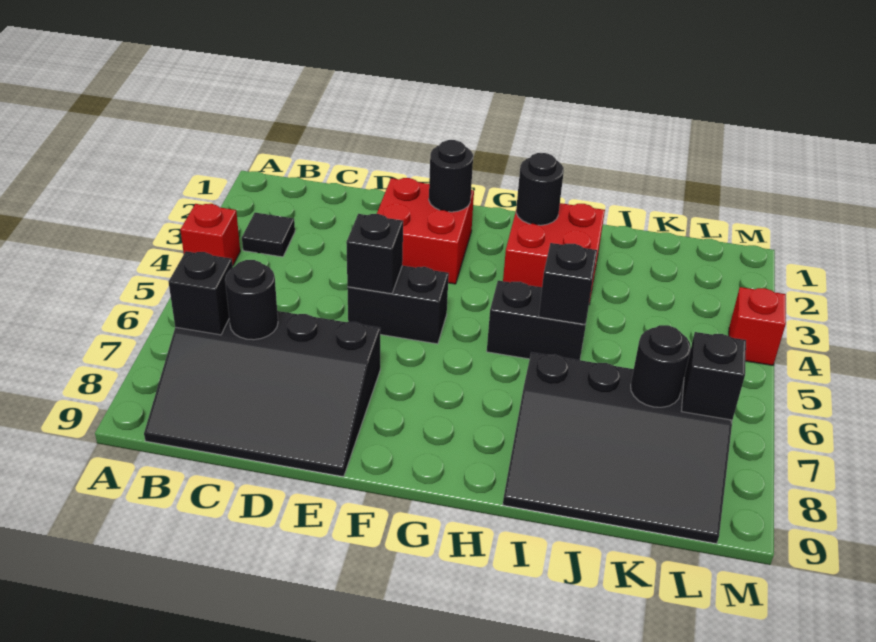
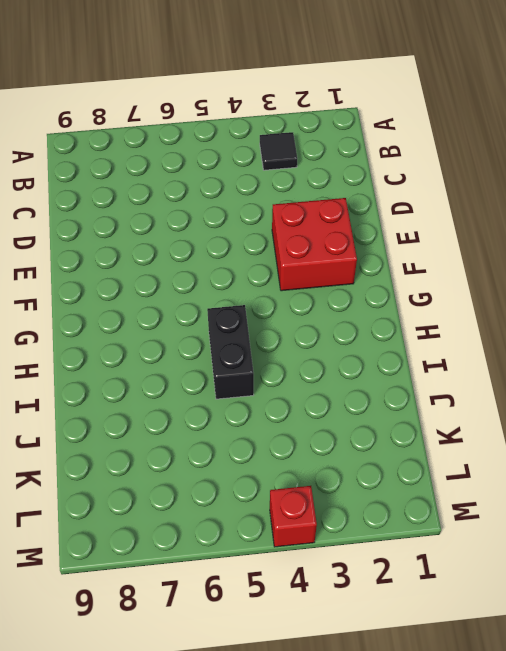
none -> red brick A4 level 1
none -> black slope B7:E9 level 1 top 7
none -> black brick E5:F5 level 1

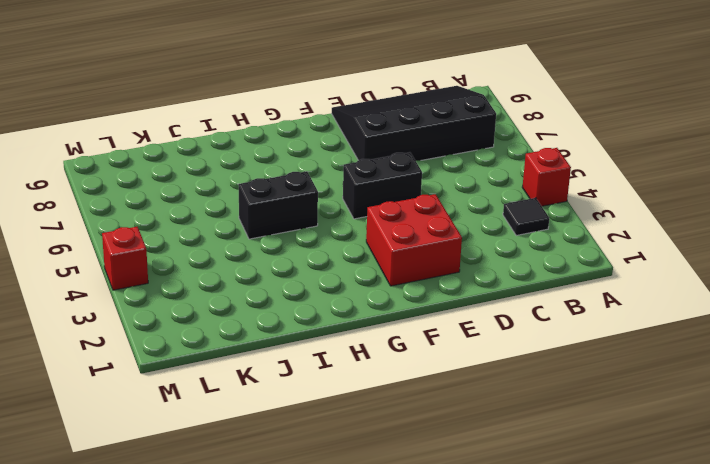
none -> red brick H2:I3 level 1
none -> black slope I7:L9 level 1 top 7
none -> black brick B7 level 2

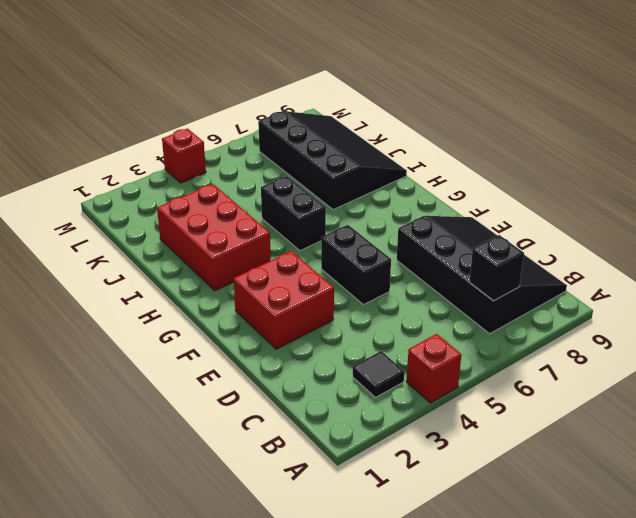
red brick H2:J3 level 1 -> red brick H2:I3 level 1
none -> black round brick C7 level 2
none -> black brick E5 level 2
none -> black round brick F2 level 2

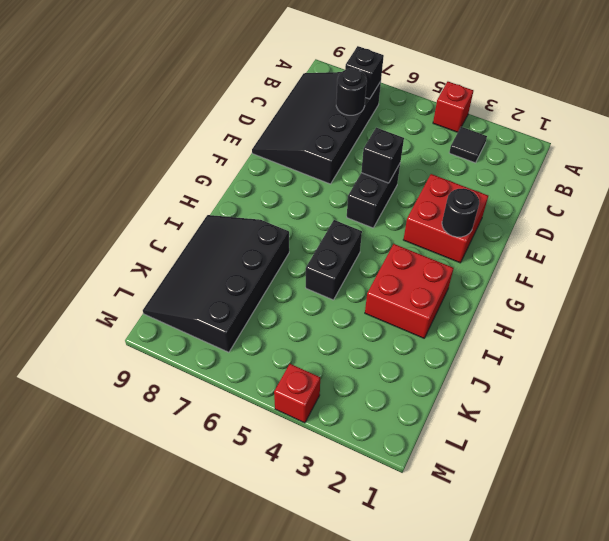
none -> black round brick H2 level 2
none -> black brick I5 level 2
none -> black round brick K7 level 2

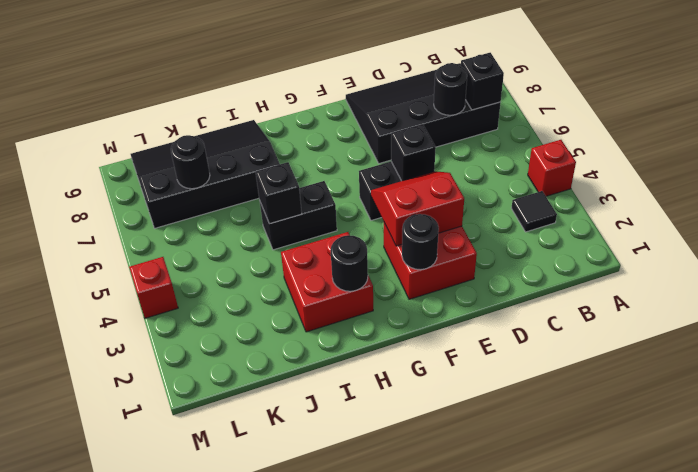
red slope E3:F4 level 2 top 3 -> none
none -> black brick L7 level 2

